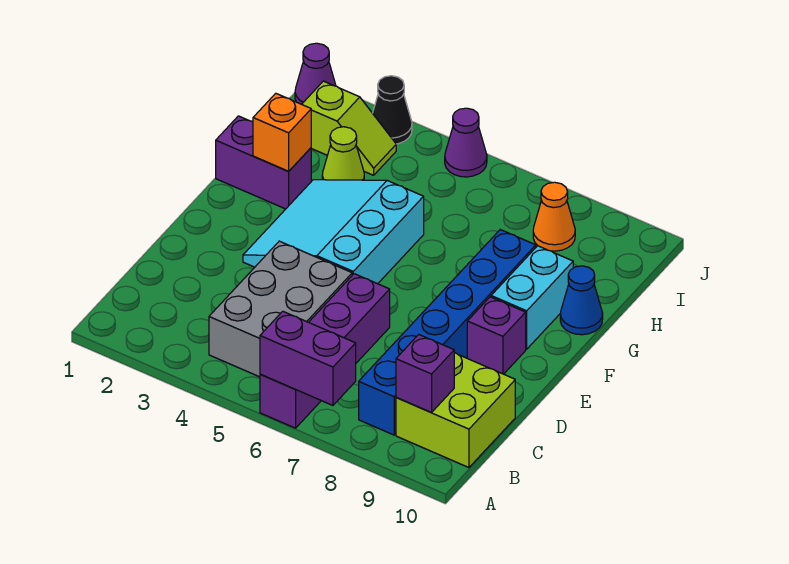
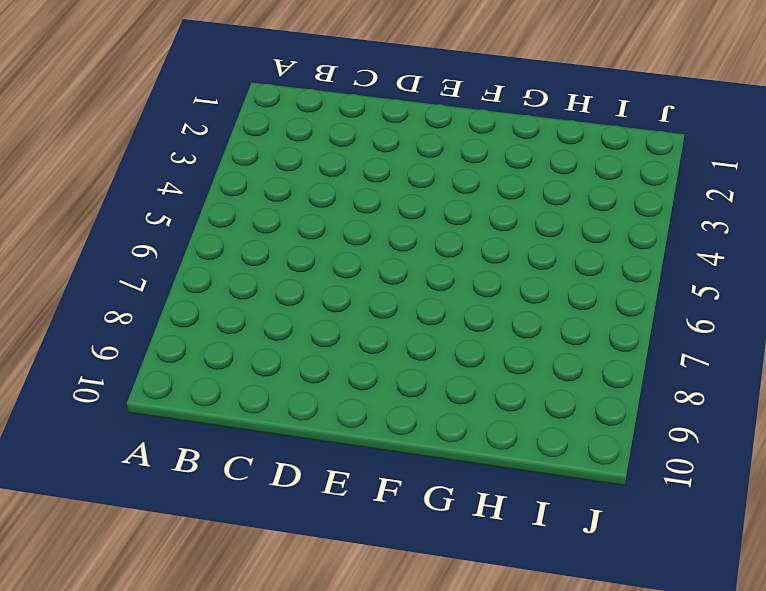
none -> purple brick A6:D6 level 1
none -> grey brick B4:D5 level 1
none -> blue brick B8:G8 level 1

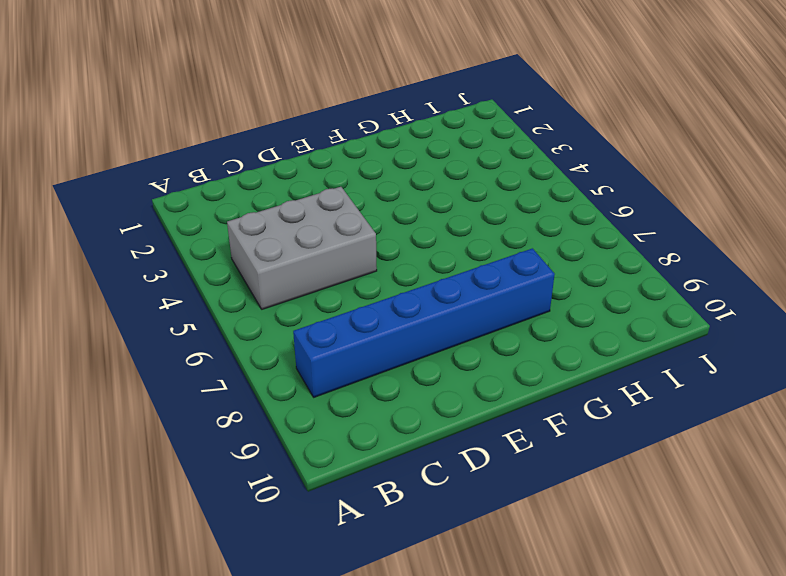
none -> purple brick A6:D6 level 1
none -> lime brick B9:C10 level 1
none -> cyan slope E3:G5 level 1 top 5

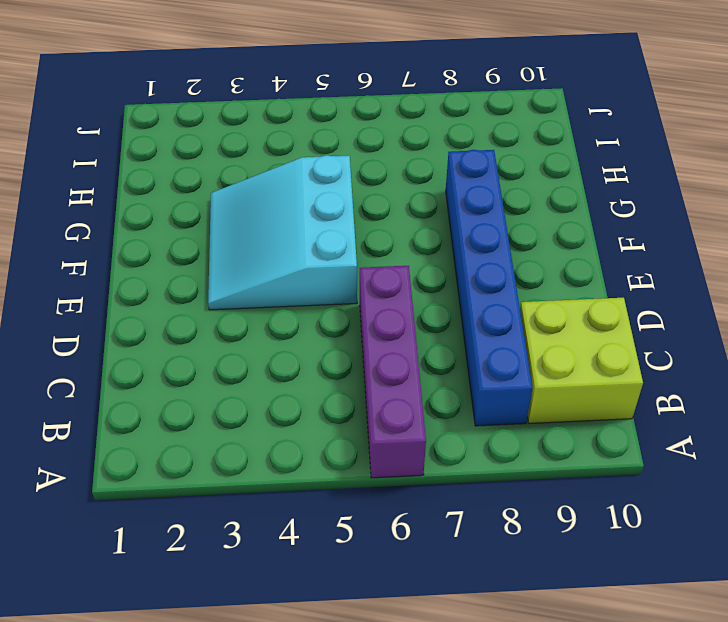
none -> grey brick B4:D5 level 1
none -> purple brick E9 level 1
none -> cyan brick F9:G9 level 1

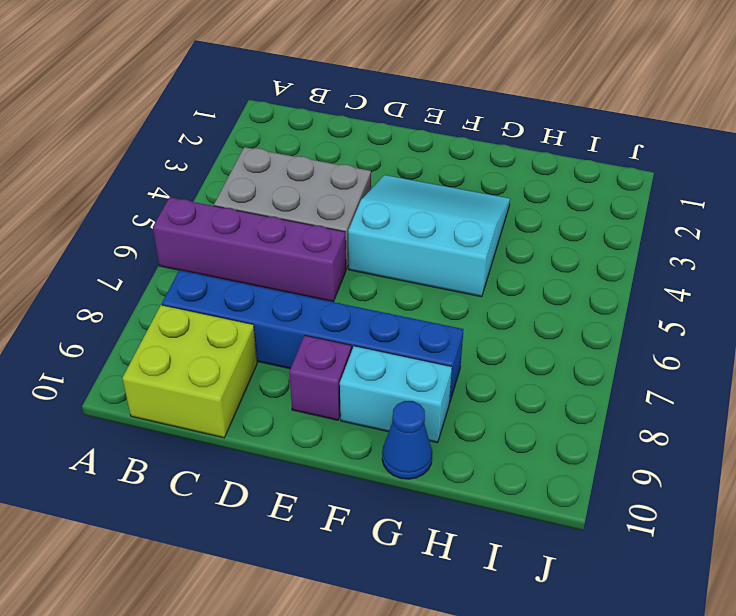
none -> purple brick G1:G2 level 1
none -> lime cone H3 level 1
none -> lime slope I2:I3 level 1 top 2

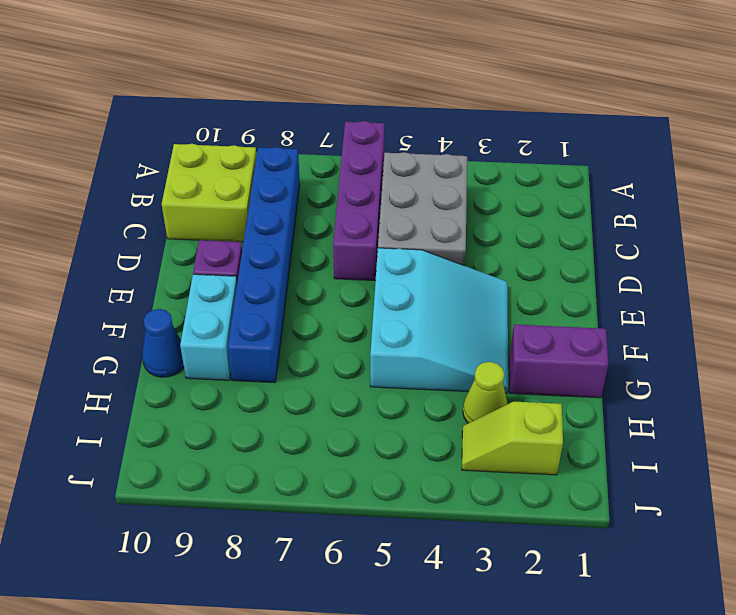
none -> orange cone I8 level 1
none -> purple cone J1 level 1
none -> black cone J3 level 1

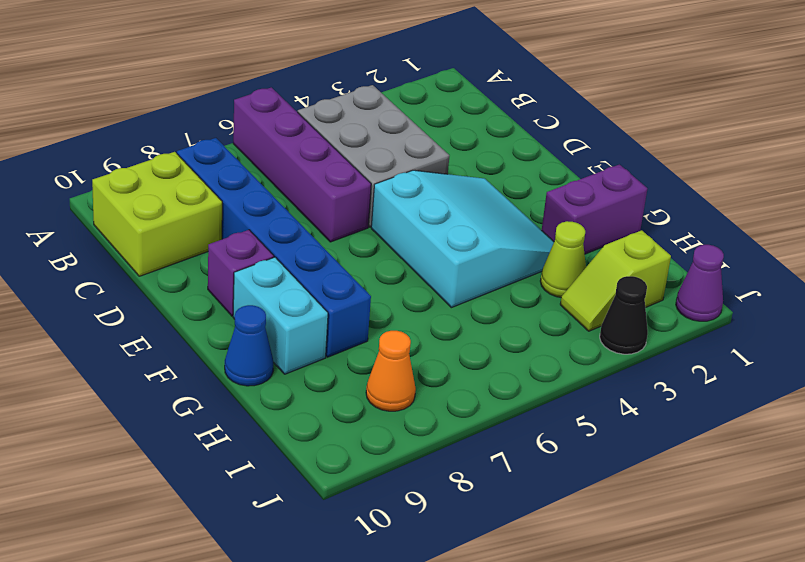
none -> purple cone J5 level 1
none -> purple brick A6:A7 level 2
none -> purple brick B9 level 2

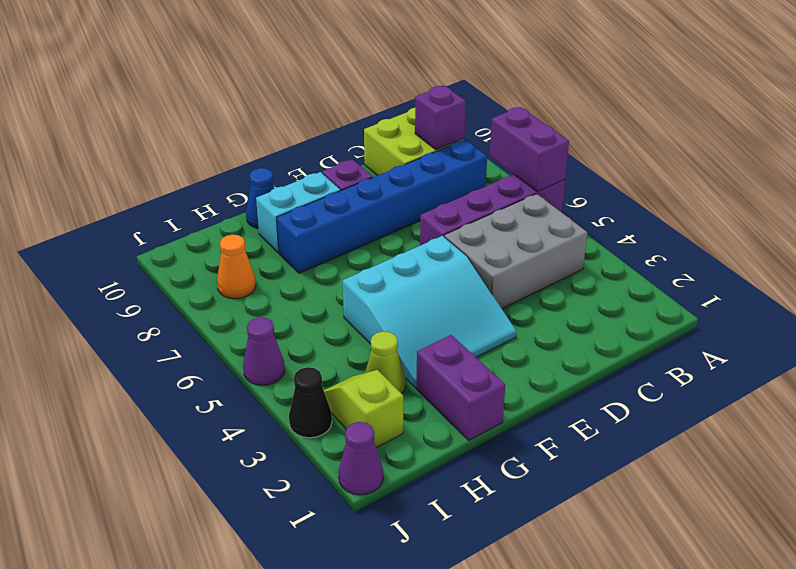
none -> orange brick G2 level 2

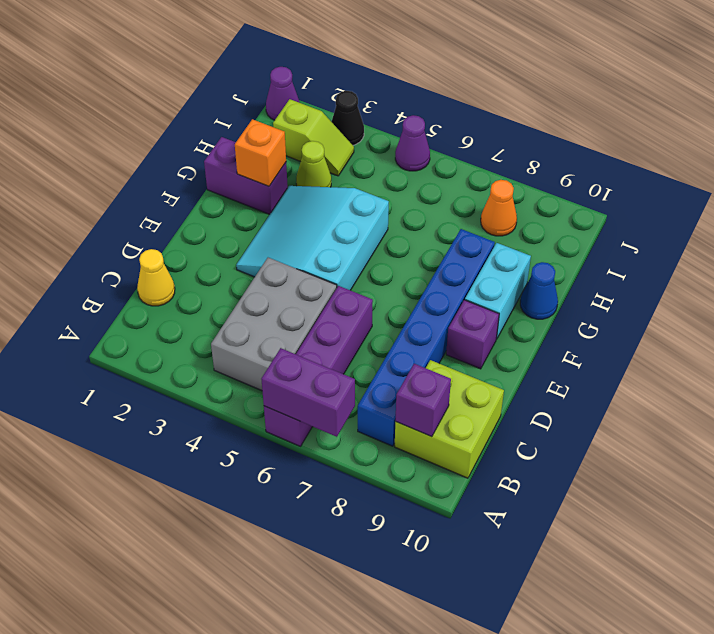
yellow cone C1 level 1 -> none

